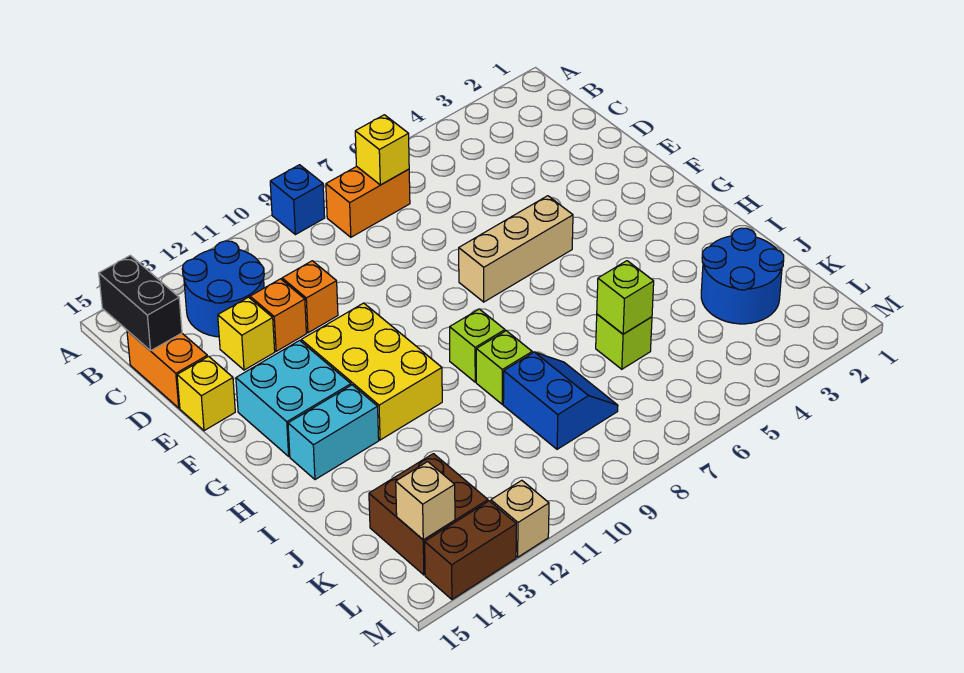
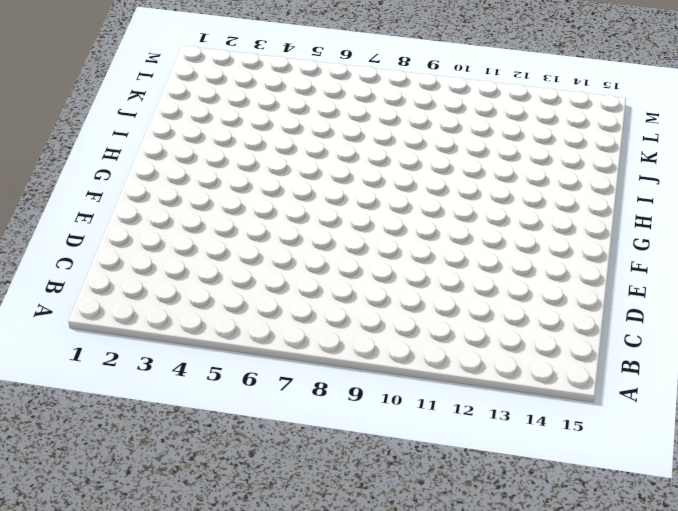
none -> blue brick A9 level 1
none -> orange brick B7:B8 level 1
none -> blue round brick B12:C13 level 1

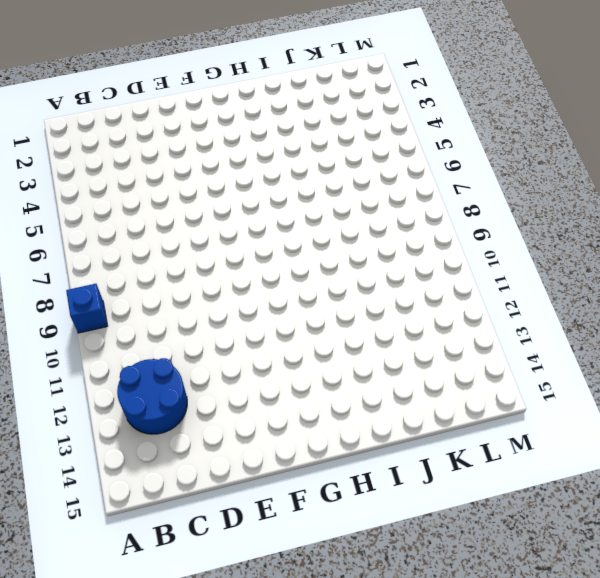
none -> orange brick B7:B8 level 1
none -> orange brick C15:D15 level 1
none -> orange brick D11 level 1

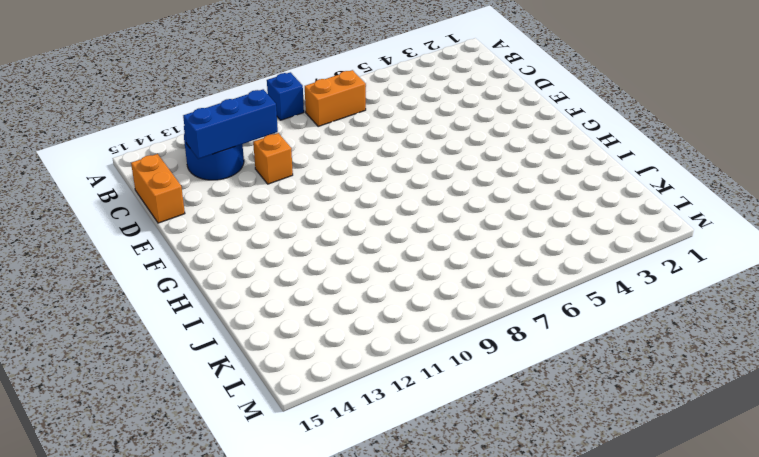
blue brick C11:C13 level 2 -> none
none -> orange brick D12 level 1
none -> yellow brick D13 level 1
none -> yellow brick E15 level 1

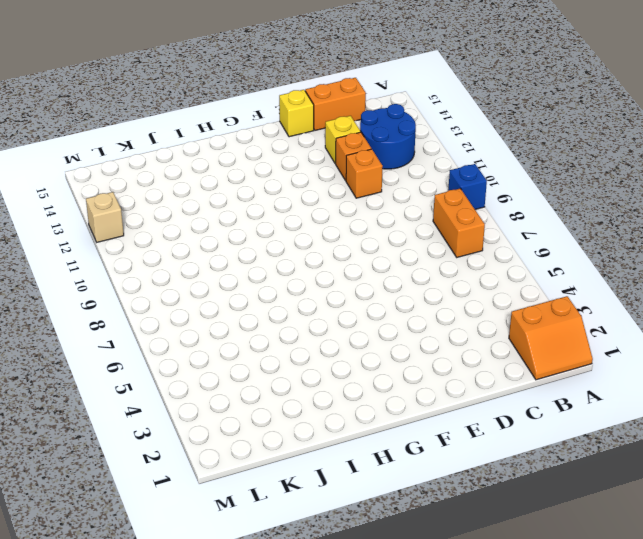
orange slope A1:B2 level 1 top 2 -> none
none -> tan brick F5:F7 level 1
none -> yellow brick F11:H12 level 1
none -> cyan brick F13:G14 level 1

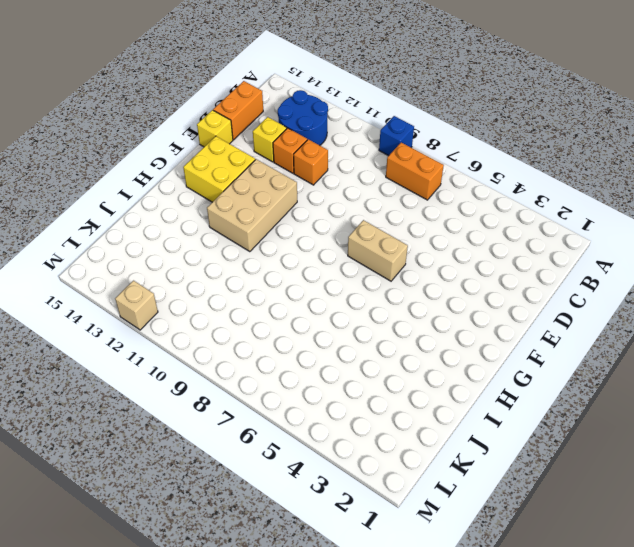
tan brick F6:F7 level 1 -> tan brick F5:F7 level 1
tan brick F11:H12 level 1 -> yellow brick F11:H12 level 1
yellow brick F13:G14 level 1 -> cyan brick F13:G14 level 1
none -> lime brick H9 level 1
none -> cyan brick H13:H14 level 1
none -> lime brick I9 level 1

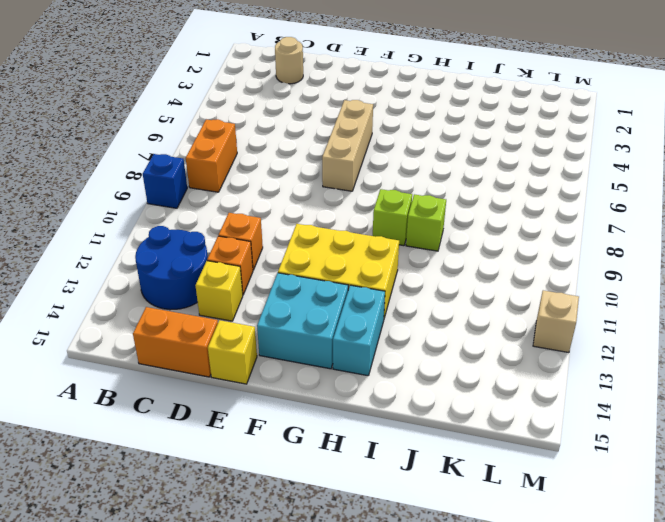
tan round brick C2 level 1 -> none
none -> blue round brick J2:K3 level 1
none -> lime brick J6 level 1
none -> blue slope J8:K9 level 1 top 9

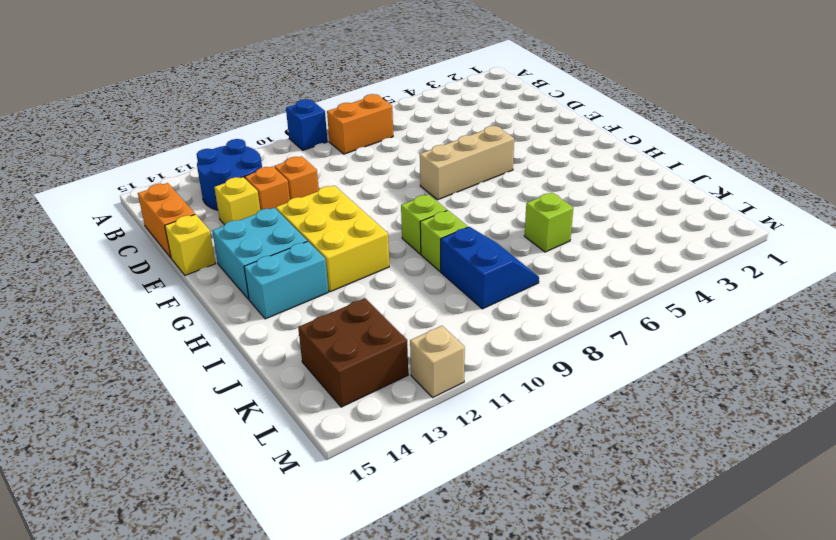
none -> blue round brick J2:K3 level 1
none -> brown brick M13:M14 level 1
none -> yellow brick B7 level 2

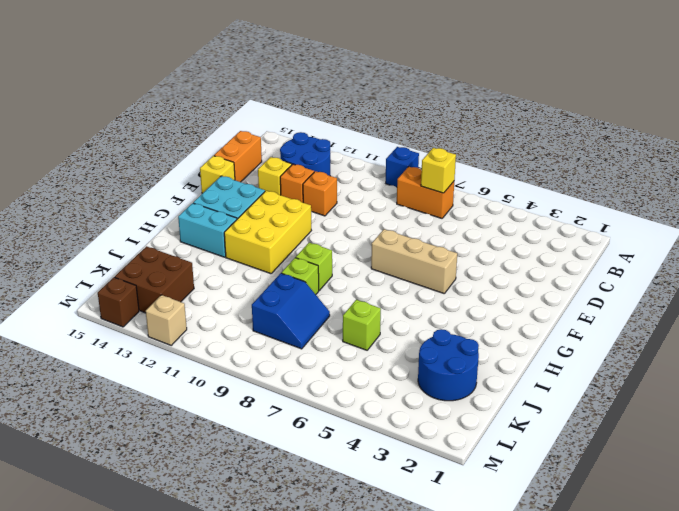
brown brick M14 level 1 -> brown brick M13:M14 level 1
none -> black brick B15:C15 level 2
none -> lime brick J6 level 2
none -> tan brick L14 level 2

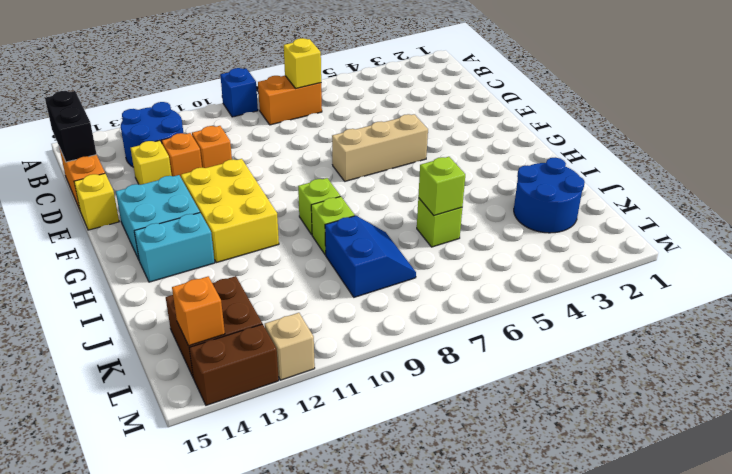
orange brick L14 level 2 -> tan brick L14 level 2

